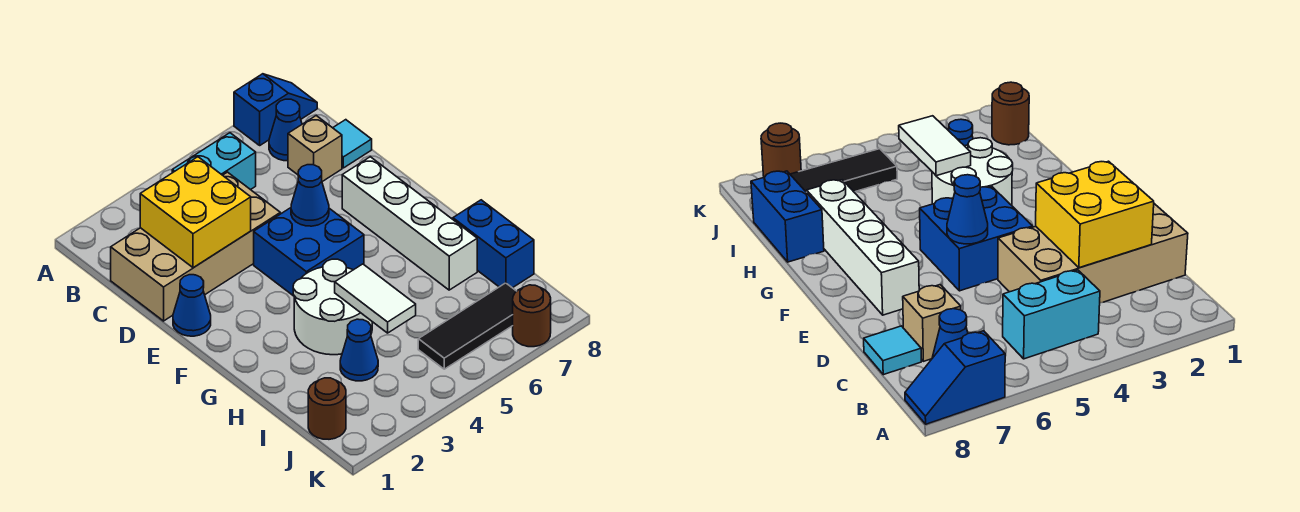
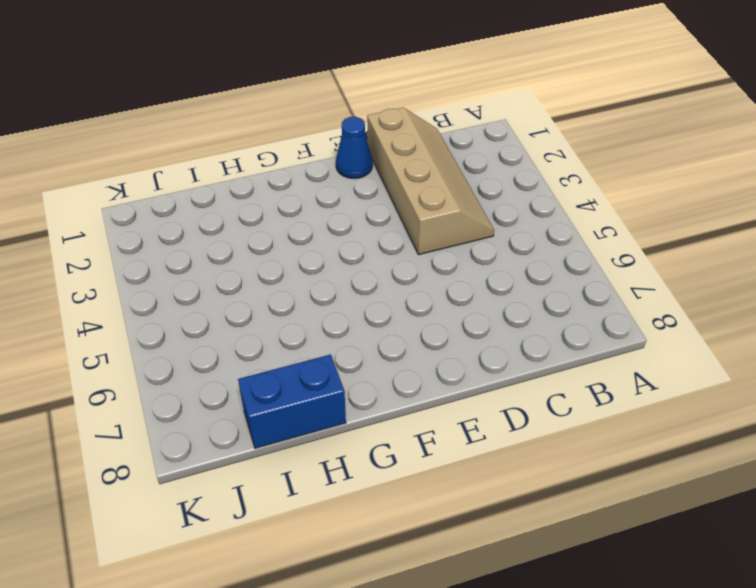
tan slope C1:D4 level 1 top D -> tan brick C1:D4 level 1
none -> blue slope A7:A8 level 1 top 7
none -> cyan brick B4:B5 level 1
none -> blue cone B7 level 1

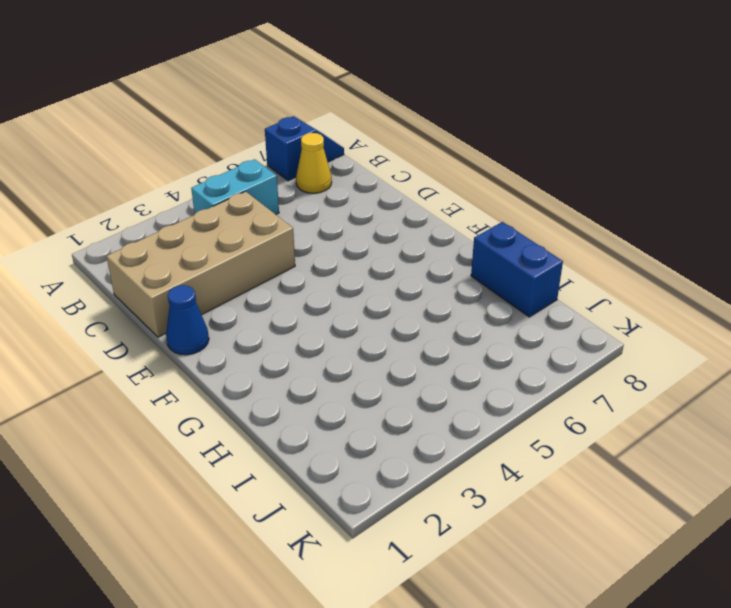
yellow cone B7 level 1 -> blue cone B7 level 1
none -> tan brick C7 level 1
none -> cyan tile C8 level 1
none -> blue brick E4:F5 level 1

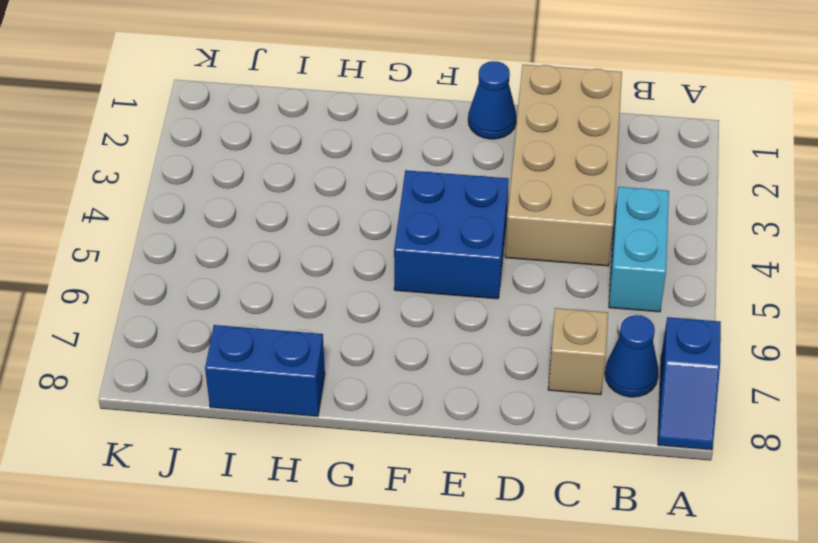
none -> cyan tile C8 level 1
none -> white brick E7:H7 level 1
none -> white round brick G3:H4 level 1

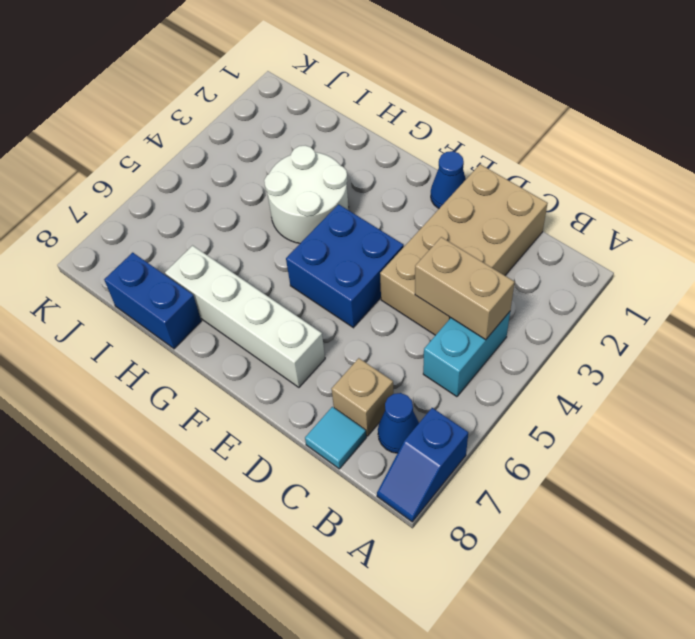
tan brick B4:C4 level 2 -> none
none -> blue cone I3 level 1
none -> brown round brick J1 level 1
none -> black tile J5:J7 level 1

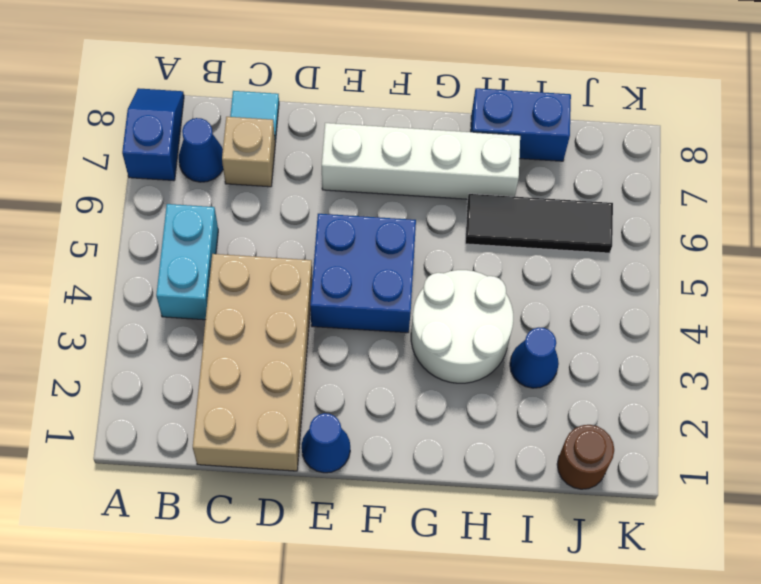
black tile H6:J6 level 1 -> black tile J5:J7 level 1
none -> brown round brick K7 level 1
none -> yellow brick C2:D3 level 2
none -> blue cone E5 level 2

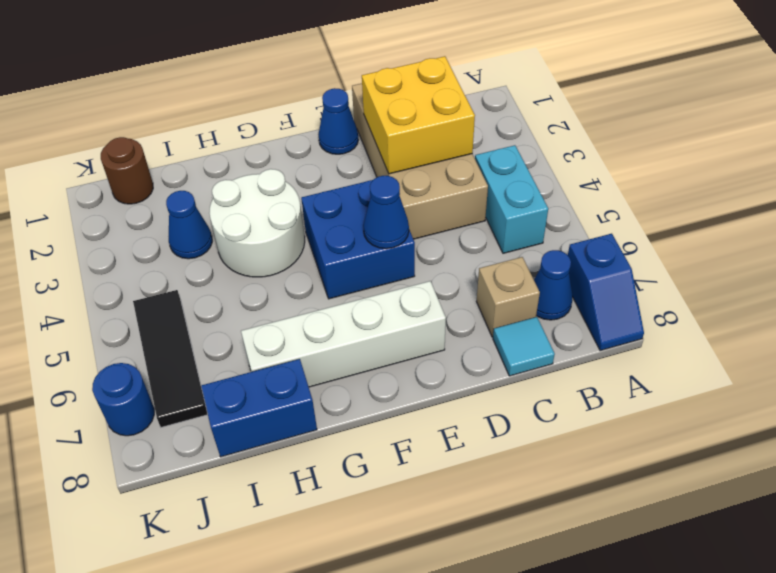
blue round brick K7 level 1 -> brown round brick K7 level 1
none -> white tile H4:I4 level 2

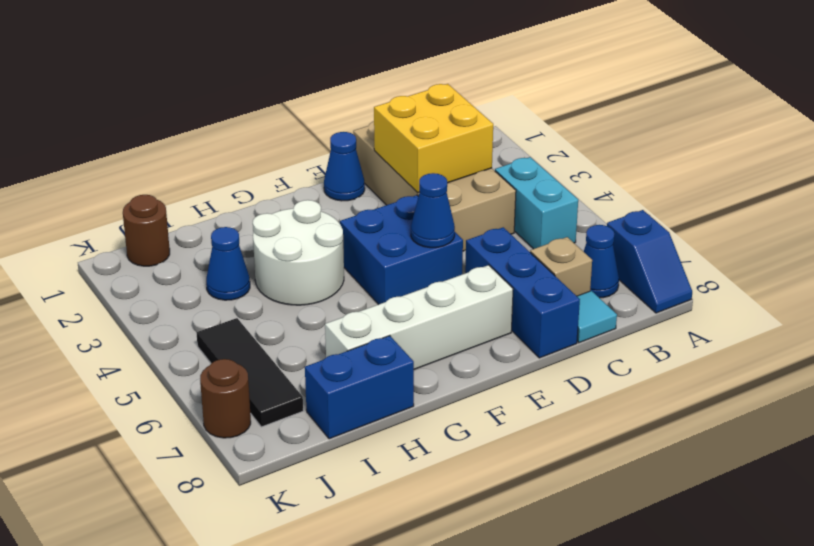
blue brick D6:D8 level 1 -> none
none -> white tile H4:I4 level 2

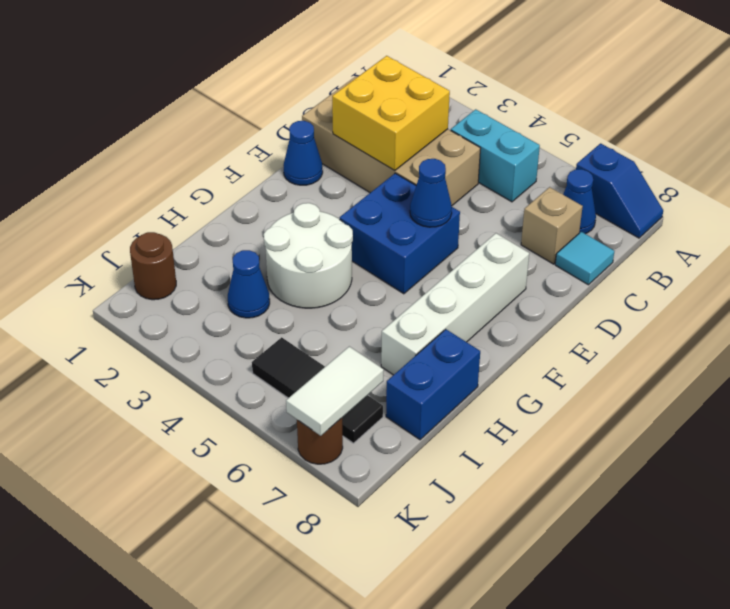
white tile J7:K7 level 2 -> white tile H4:I4 level 2

